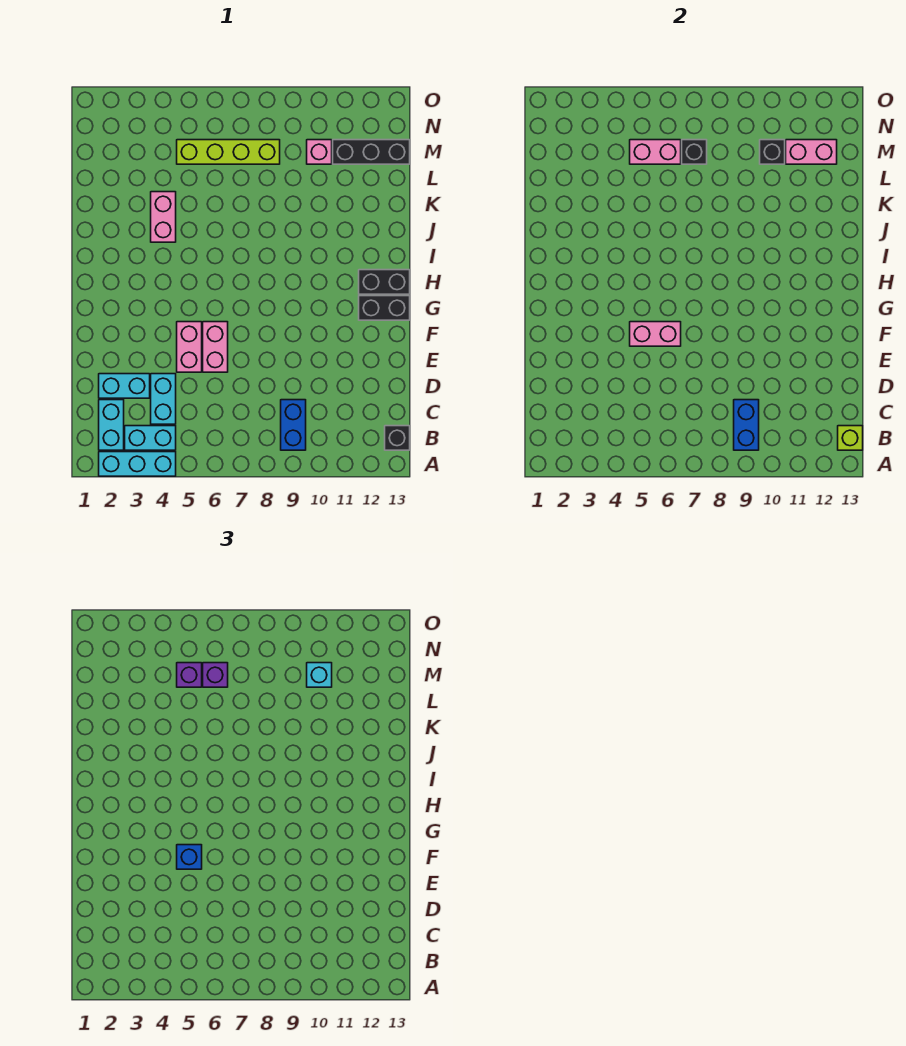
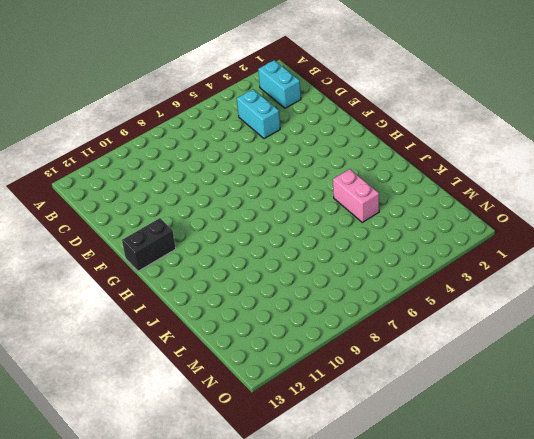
none -> cyan brick A2:A4 level 1
none -> cyan brick B3:B4 level 1
none -> blue brick B9:C9 level 1

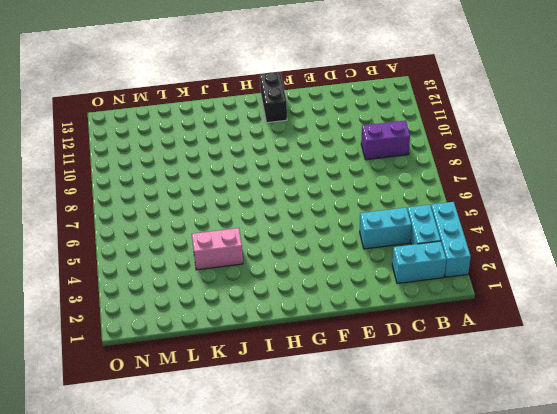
purple brick B9:C9 level 1 -> blue brick B9:C9 level 1
none -> black brick B13 level 1
none -> cyan brick D2:D3 level 1
none -> pink brick E5:F5 level 1

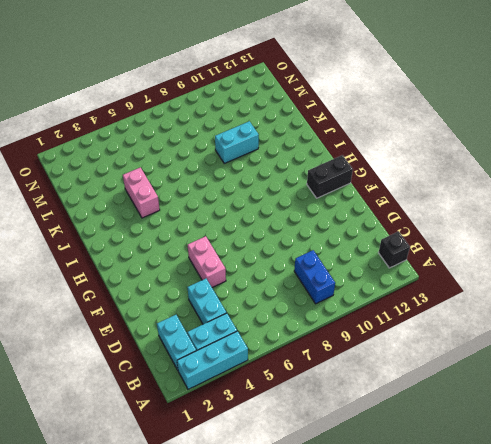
cyan brick K9:K10 level 1 -> cyan brick D2:D3 level 1
none -> pink brick E6:F6 level 1
none -> black brick H12:H13 level 1
none -> lime brick M5:M8 level 1

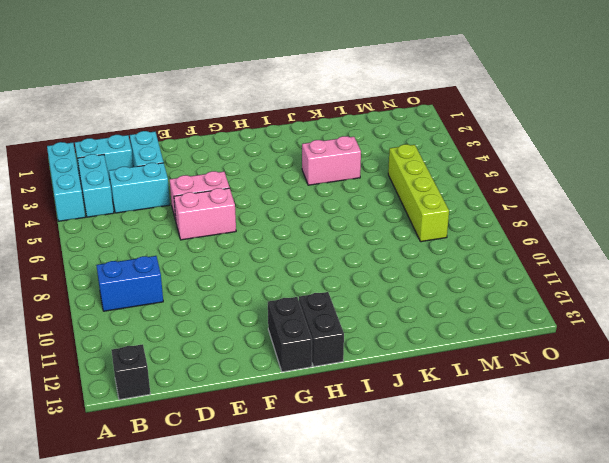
none -> pink brick M10 level 1
none -> black brick M11:M13 level 1
none -> blue brick B9:C9 level 2

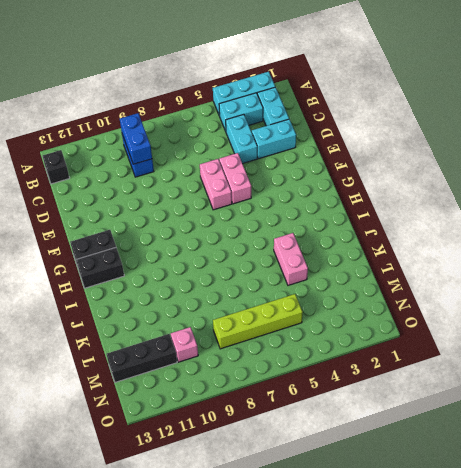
none -> lime brick B13 level 2
none -> pink brick F5:F6 level 2
none -> pink brick M5:M6 level 2

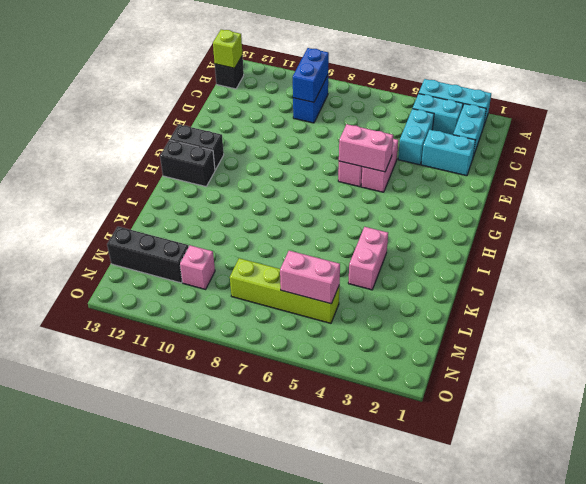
none -> black brick M7 level 2
none -> black brick M10 level 2
none -> pink brick M11:M12 level 2

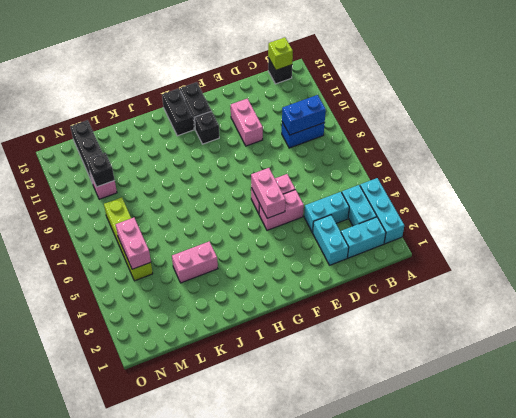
pink brick E10:E11 level 1 -> pink brick M11:M12 level 2
black brick G11 level 1 -> black brick M7 level 2
none -> blue brick F5 level 3
none -> purple brick M5 level 3
none -> purple brick M6 level 3

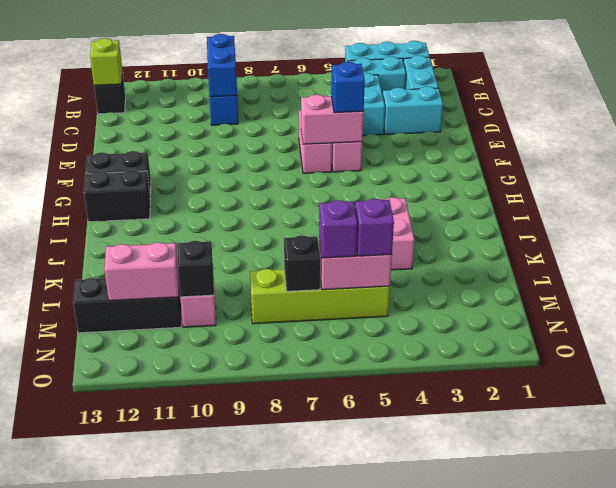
none -> cyan brick M10 level 3

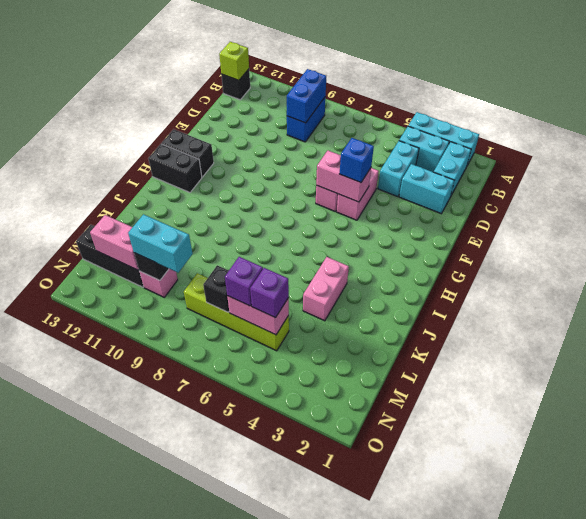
cyan brick M9:M10 level 3 -> cyan brick M10 level 3

